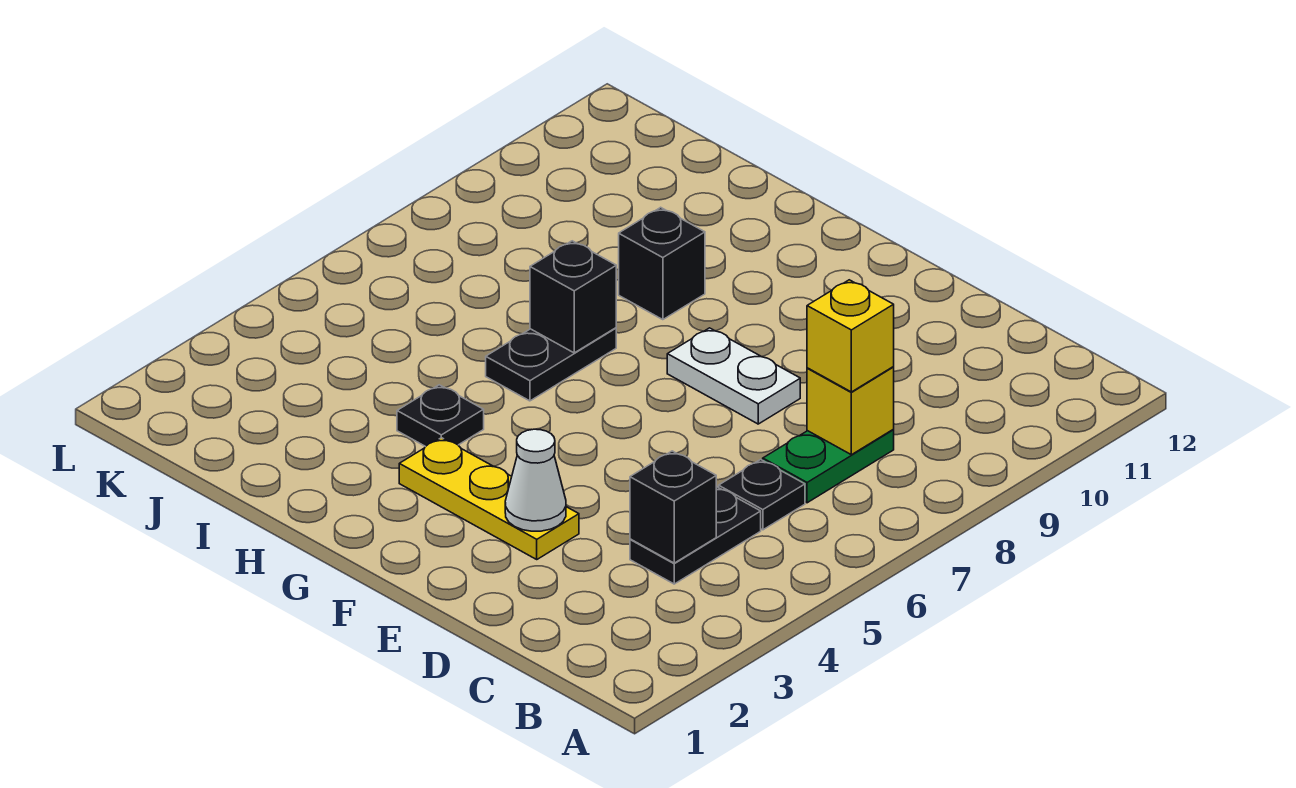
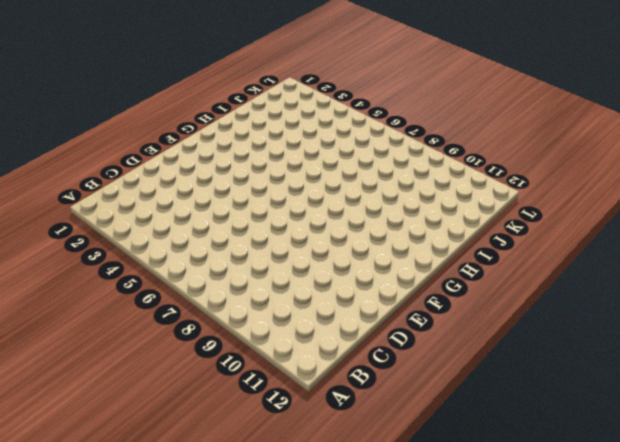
none -> black plate C4:C5 level 1
none -> black plate C6 level 1
none -> green plate C7:C8 level 1

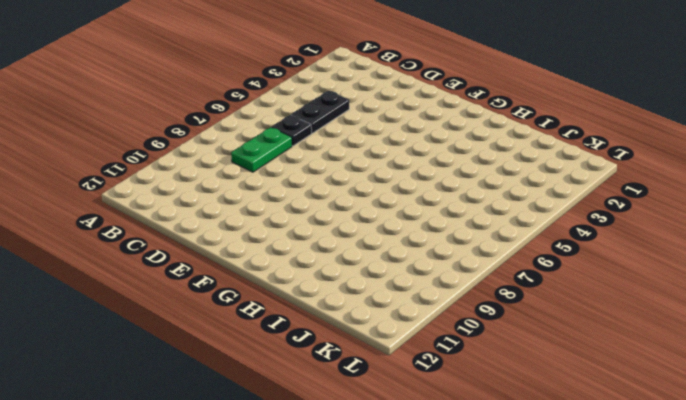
none -> yellow plate E3:G3 level 1
none -> white plate E8:F8 level 1
none -> black plate H4 level 1

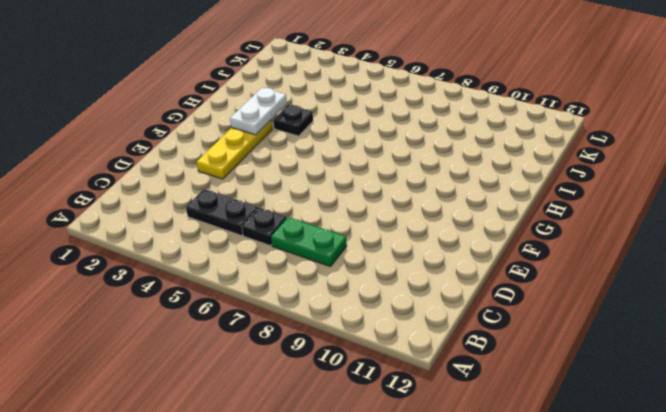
white plate G3:H3 level 2 -> white plate E8:F8 level 1
none -> black plate H6:H7 level 1
none -> black brick H9 level 1
none -> black brick C4 level 2

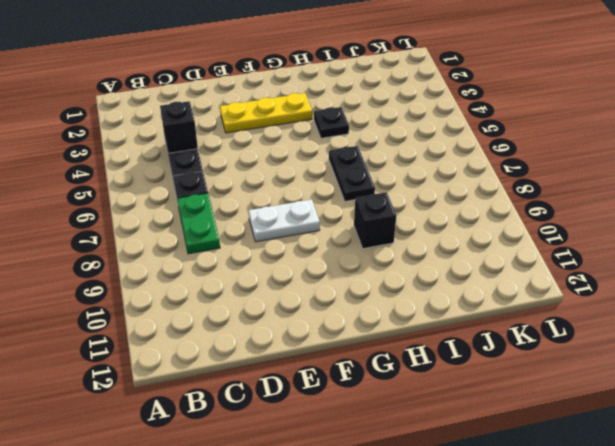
none -> yellow brick C8 level 2
none -> white cone E3 level 2
none -> black brick H7 level 2

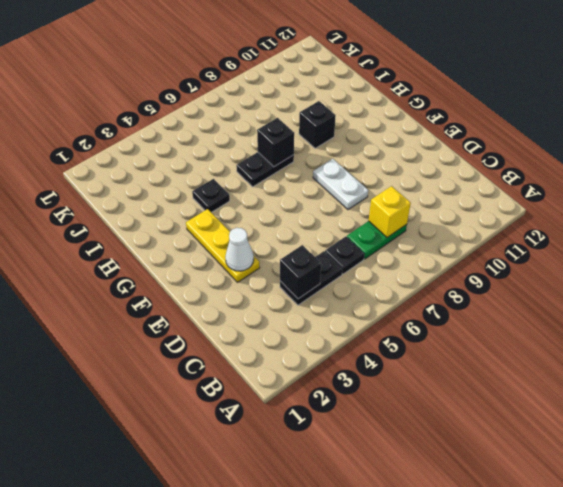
none -> yellow brick C8 level 3

